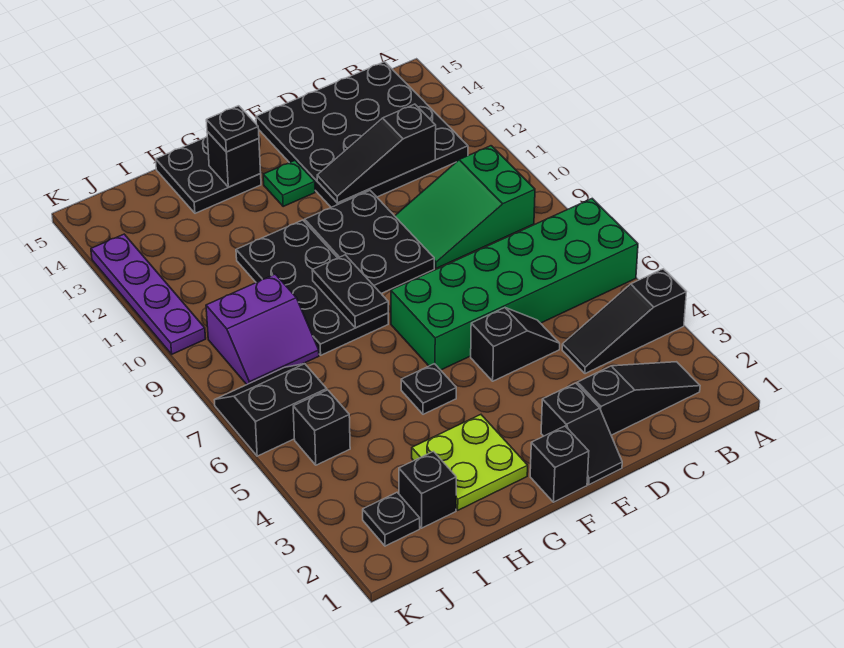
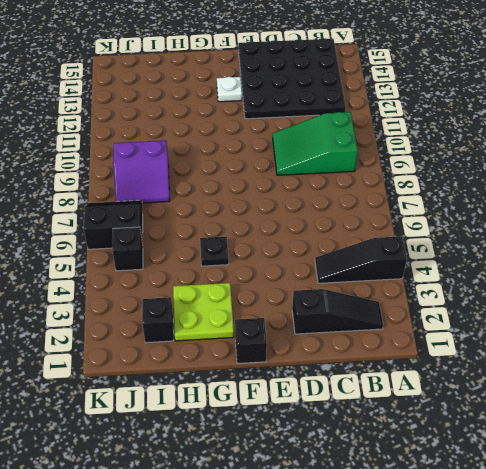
white plate F13 level 1 -> green plate F13 level 1
none -> green brick A6:F7 level 1
none -> black slope D5:E5 level 1 top E
none -> black slope E1:E2 level 1 top 2

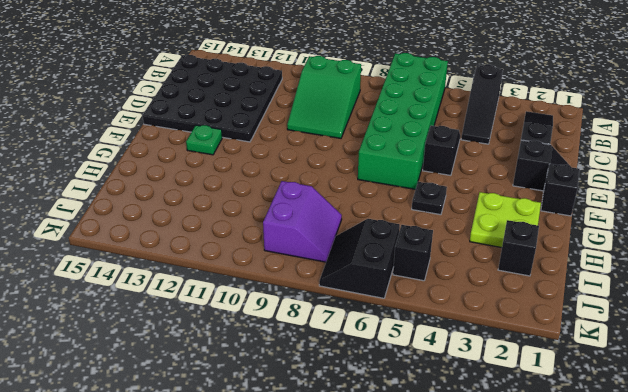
none -> black plate E9:F11 level 1
none -> black plate G8:H11 level 1
none -> black plate G14:H15 level 1

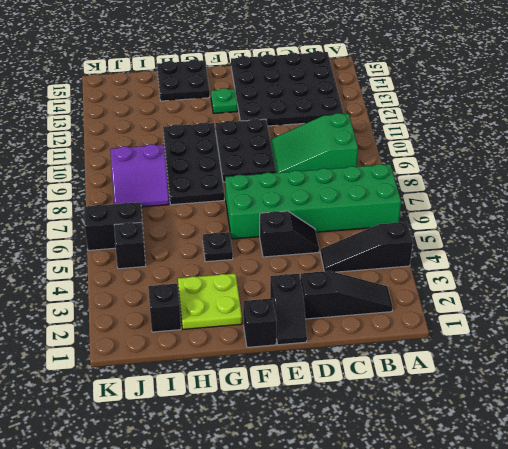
none -> black plate J2 level 1
none -> purple plate K10:K13 level 1
none -> black slope C12:E12 level 2 top C

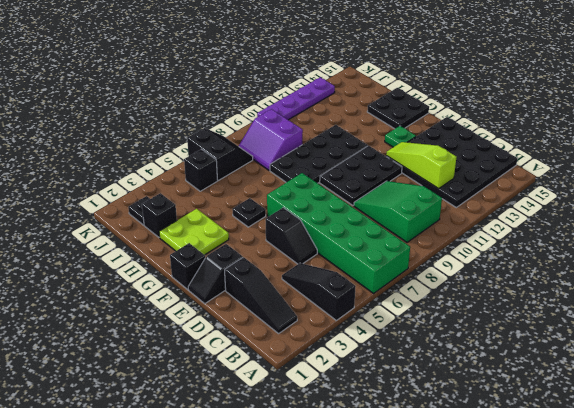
lime slope C12:E12 level 2 top C -> black slope C12:E12 level 2 top C
none -> black plate G8:G9 level 2
none -> black brick G14 level 2
none -> black plate G14 level 3

